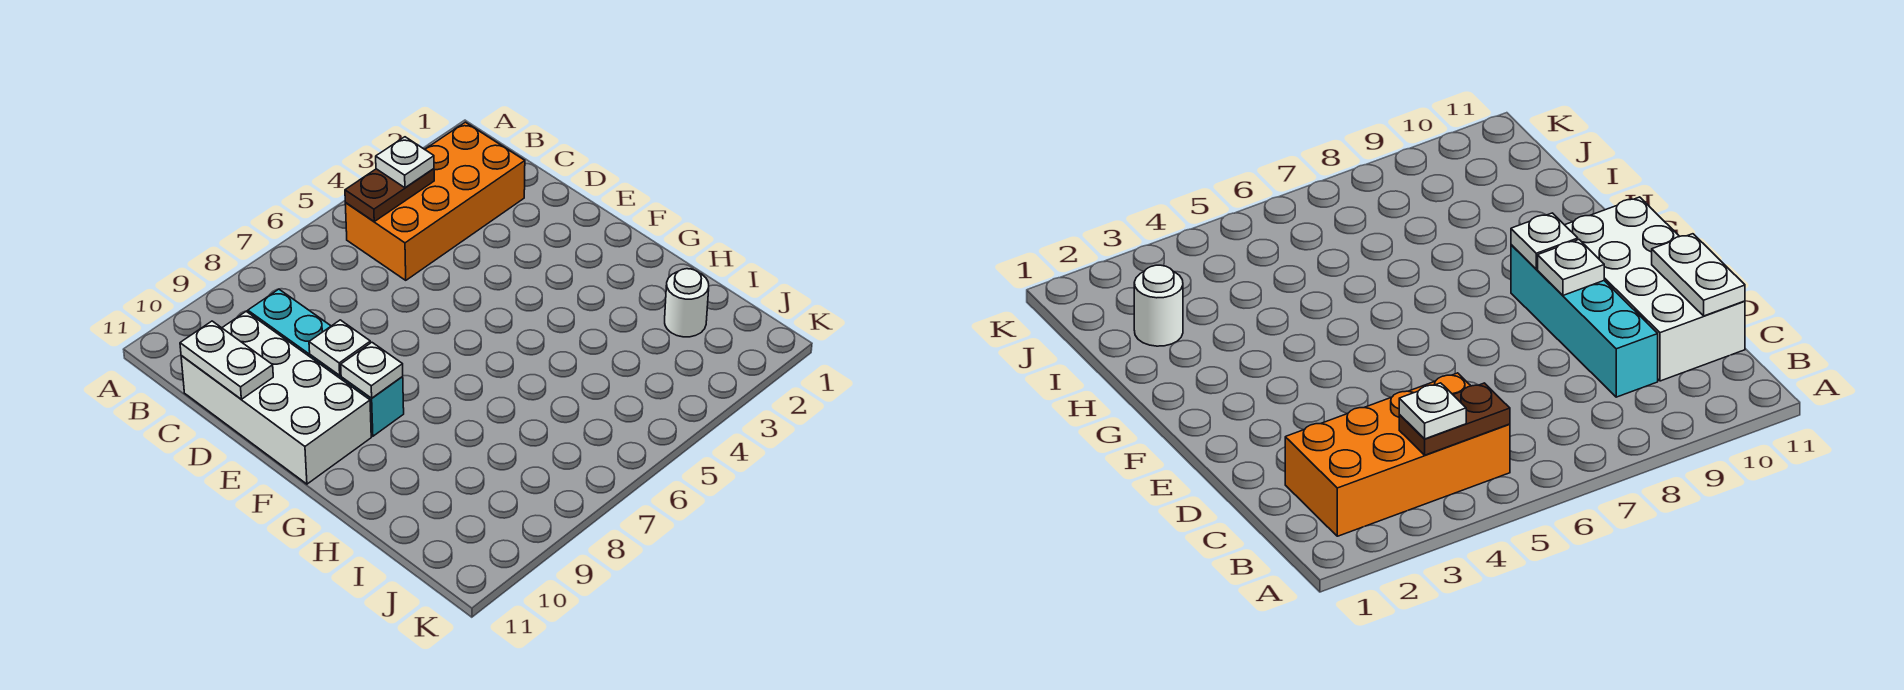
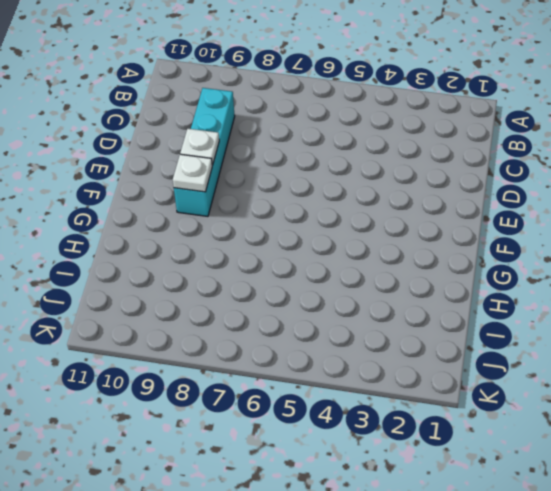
none -> orange brick B2:C5 level 1
none -> white brick C10:F11 level 1

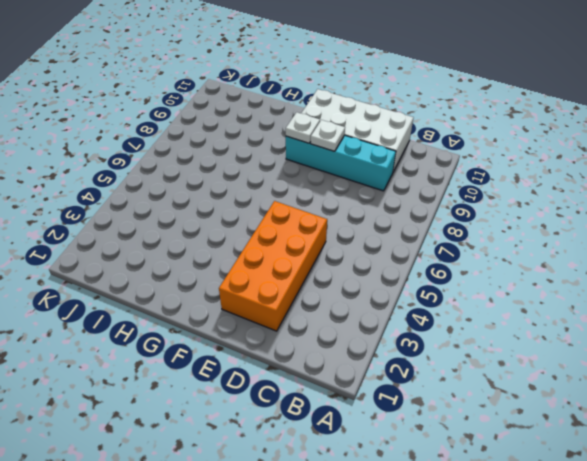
orange brick D2:E5 level 1 -> orange brick B2:C5 level 1
none -> white round brick I2 level 1
none -> brown plate B4:B5 level 2

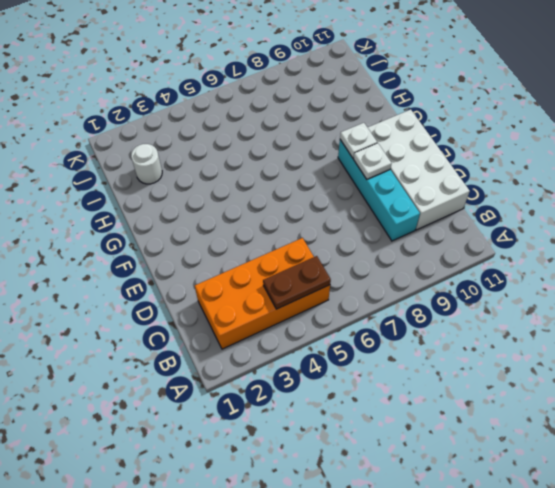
none -> white plate C11:D11 level 2
none -> white plate B4 level 3

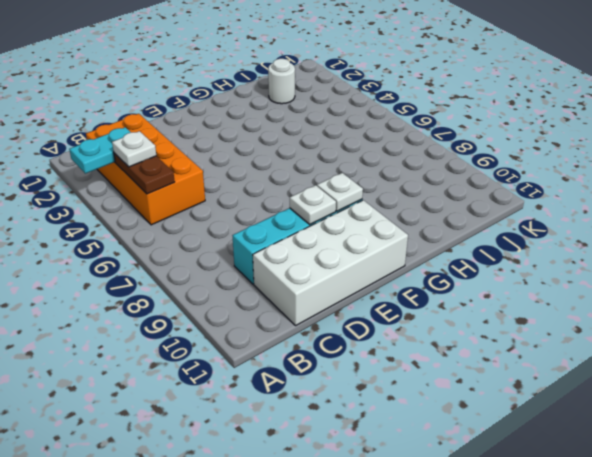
cyan plate A3:B3 level 2 -> none
none -> white plate C11:D11 level 2

